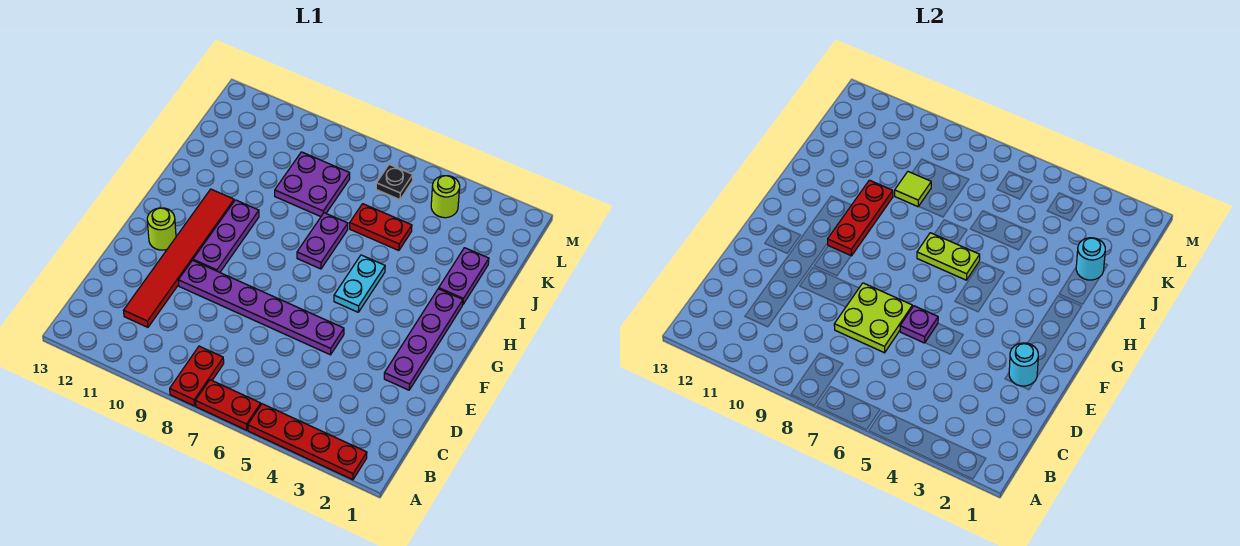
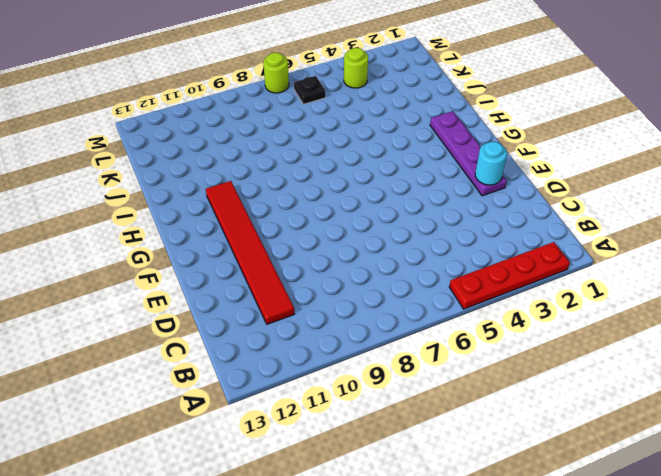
lime round brick M7 level 1 -> lime round brick F12 level 1
none -> red plate A6:A7 level 1
none -> red plate A8:B8 level 1
none -> purple plate E5:E10 level 1

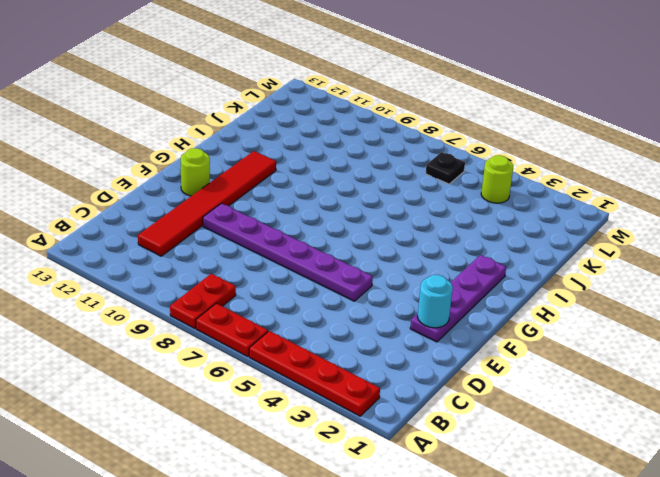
none -> purple plate F10:H10 level 1
none -> cyan plate G5:H5 level 1
none -> purple plate H7:I7 level 1

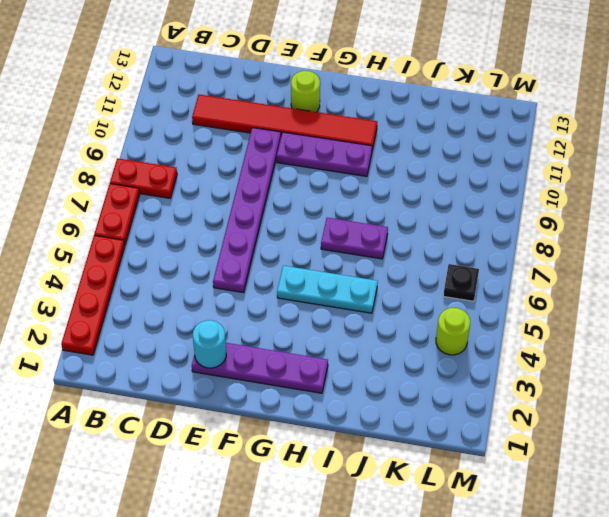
cyan plate G5:I5 level 1 -> cyan plate G5:H5 level 1
none -> purple plate I2:J2 level 1
none -> red plate J5:J6 level 1
none -> purple plate J8:K9 level 1

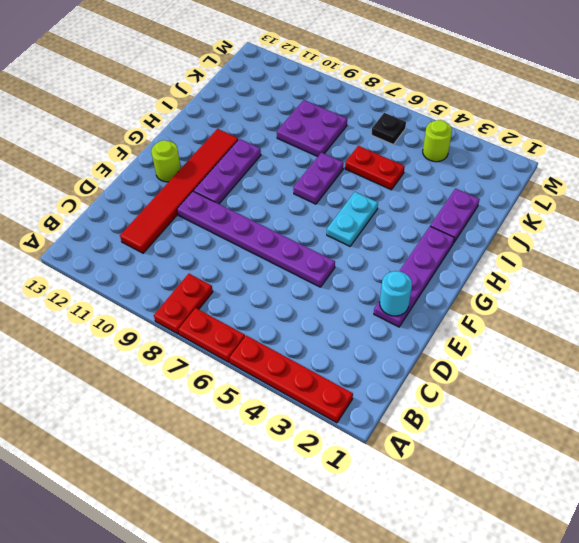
none -> lime plate D7:E8 level 2
none -> purple plate E6 level 2
none -> red plate G10:I10 level 2

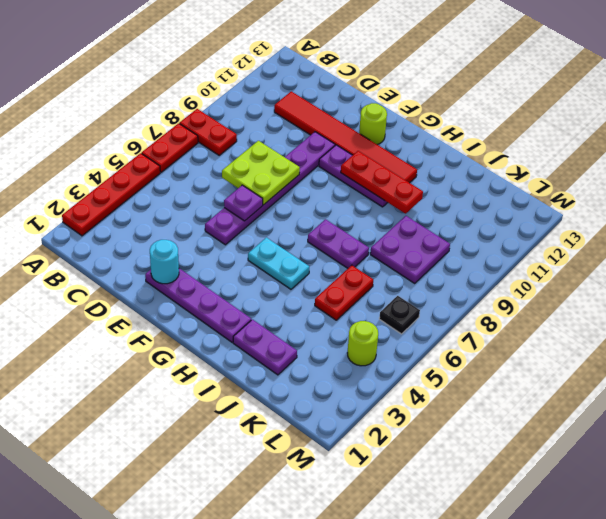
none -> lime plate H6:H7 level 2
none -> cyan round brick J2 level 2
none -> lime tile J9 level 2

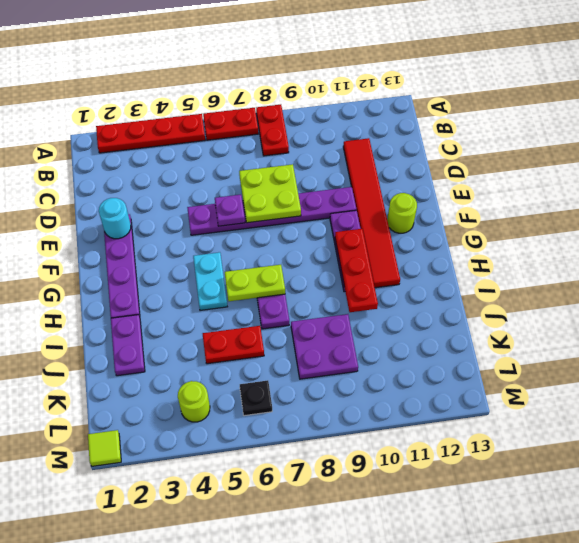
lime tile M1 level 1 -> lime tile J9 level 2
none -> cyan round brick J2 level 2

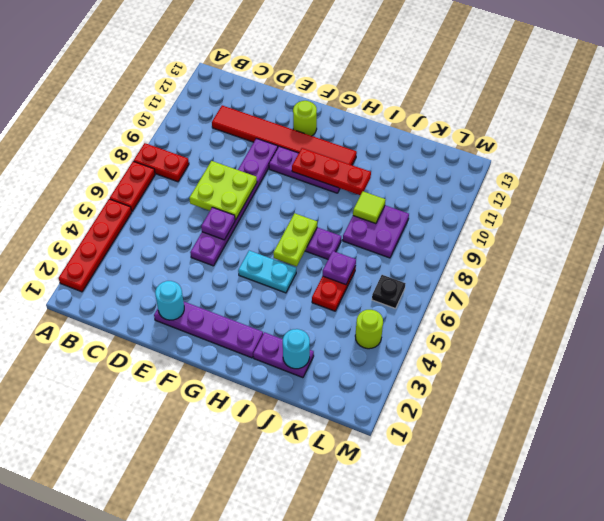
purple plate J6 level 2 -> none

